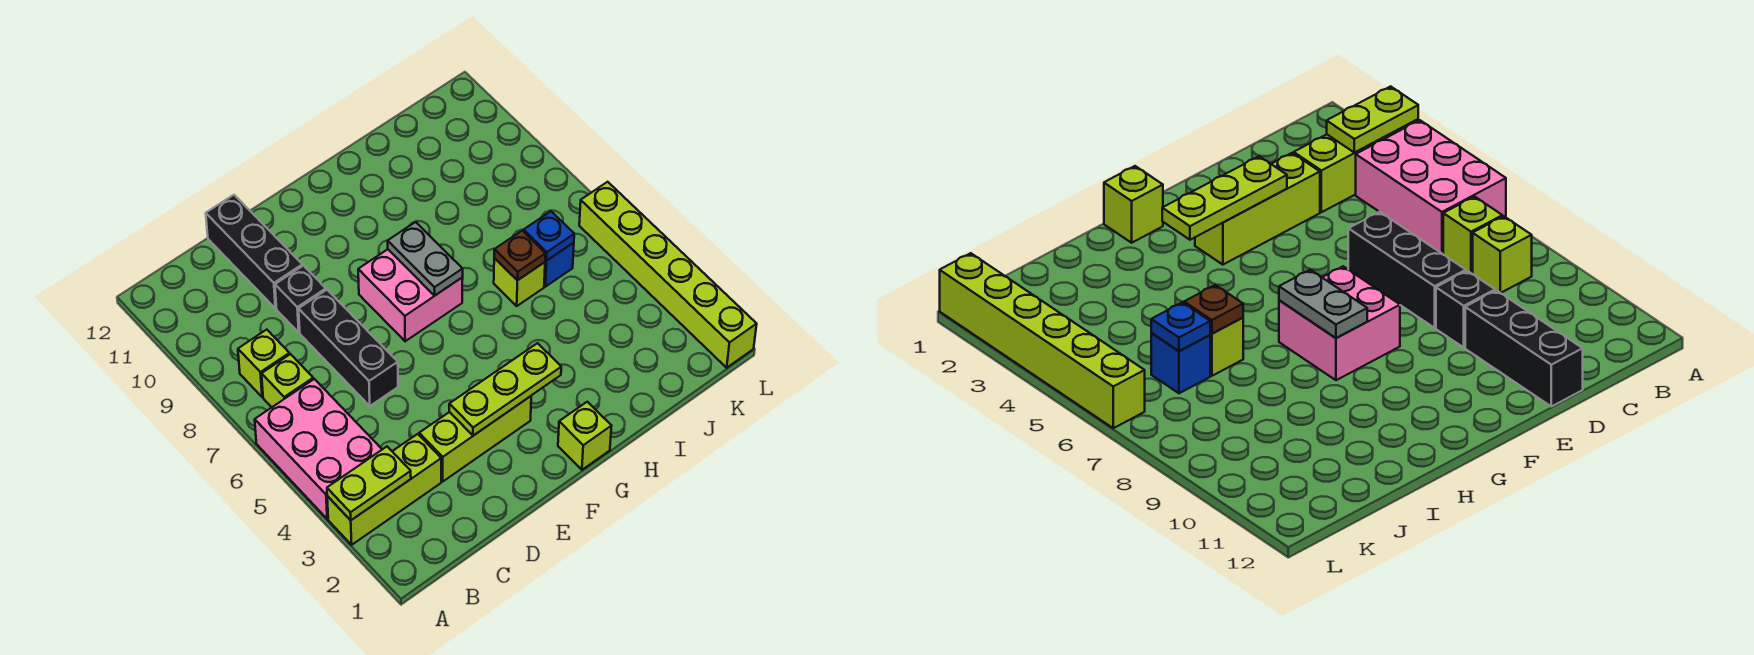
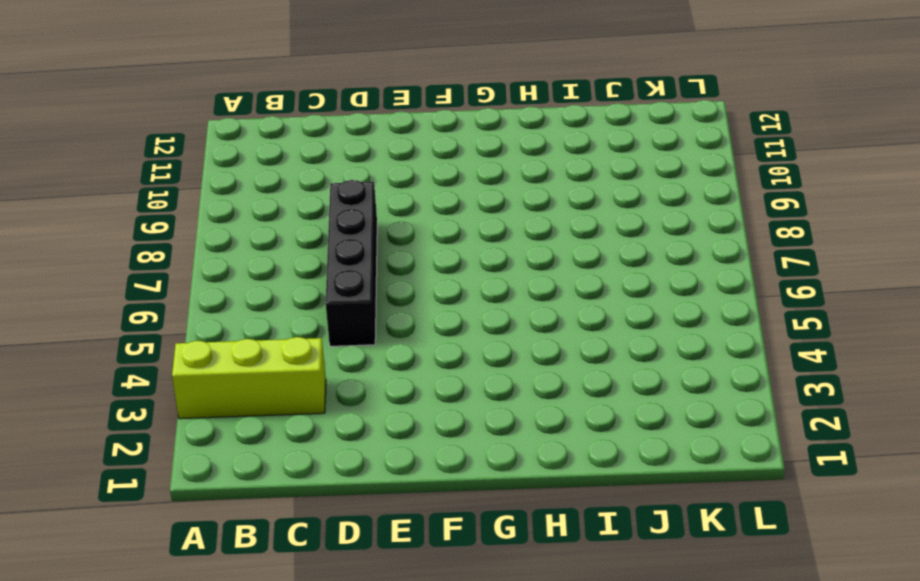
black brick D5:D8 level 1 -> black brick D6:D8 level 1
none -> pink brick A4:B6 level 1
none -> lime brick B7 level 1
none -> lime brick B8 level 1

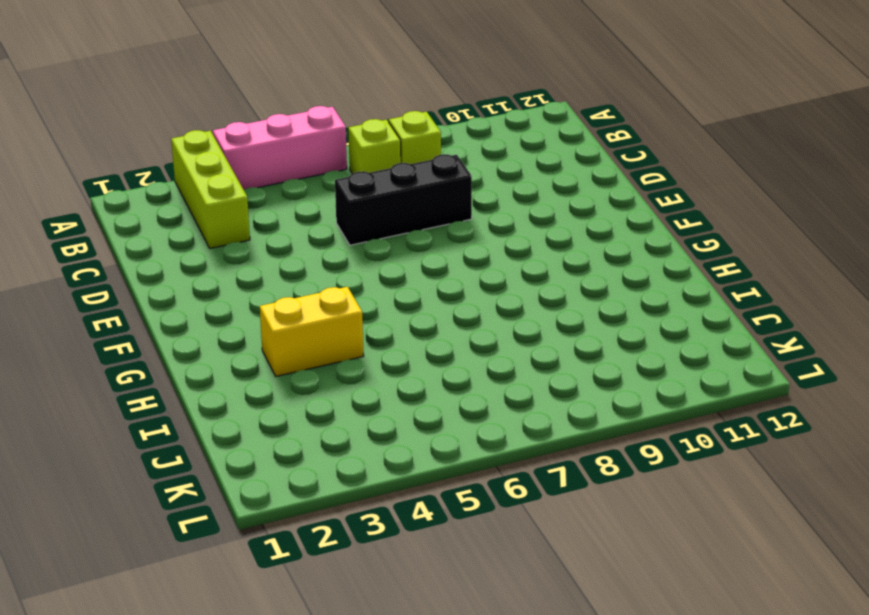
pink brick A4:A6 level 1 -> pink brick A4:B6 level 1
yellow brick H3:H4 level 1 -> none
none -> lime brick D3:F3 level 1
none -> black brick D9 level 1
none -> black brick D10:D12 level 1

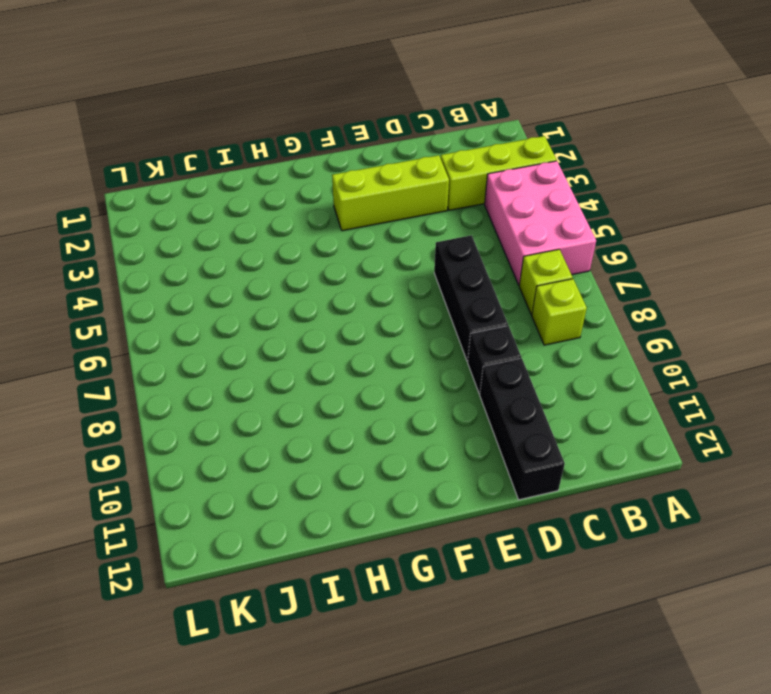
none -> pink brick F7:G8 level 1
none -> lime brick G1 level 1
none -> lime brick I6 level 1

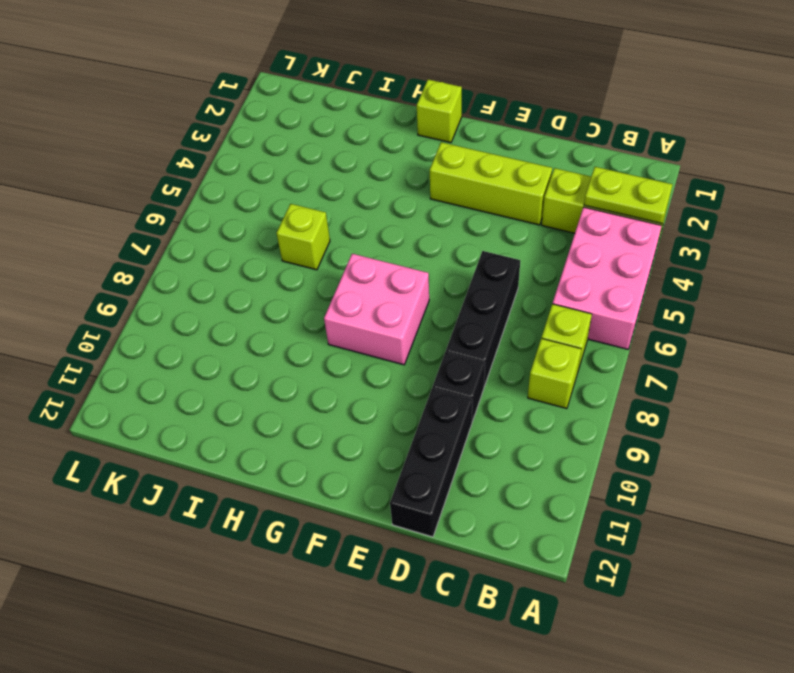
none -> blue brick J6 level 1
none -> lime brick L1:L6 level 1
none -> lime plate E3:G3 level 2

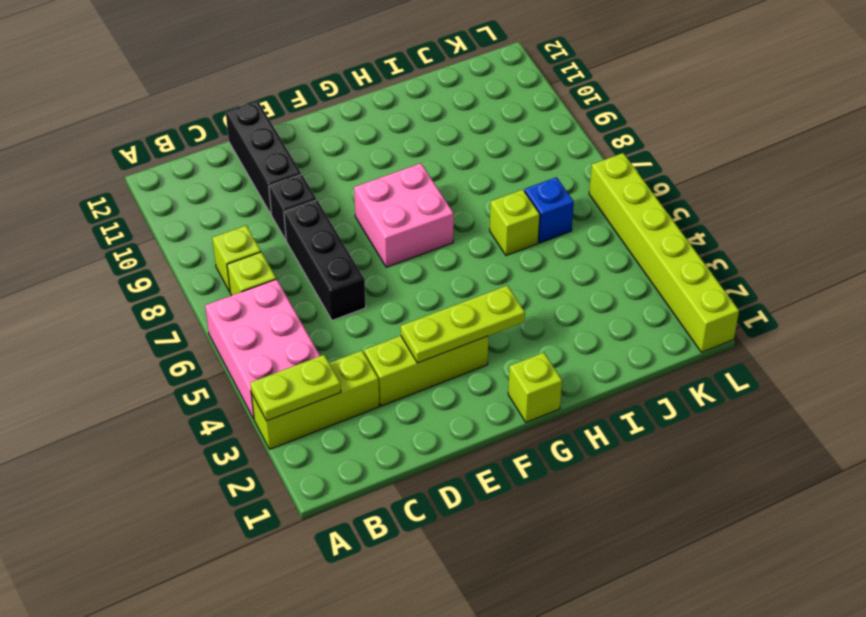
none -> grey plate G7:G8 level 2
none -> brown plate I6 level 2
none -> blue plate J6 level 2

